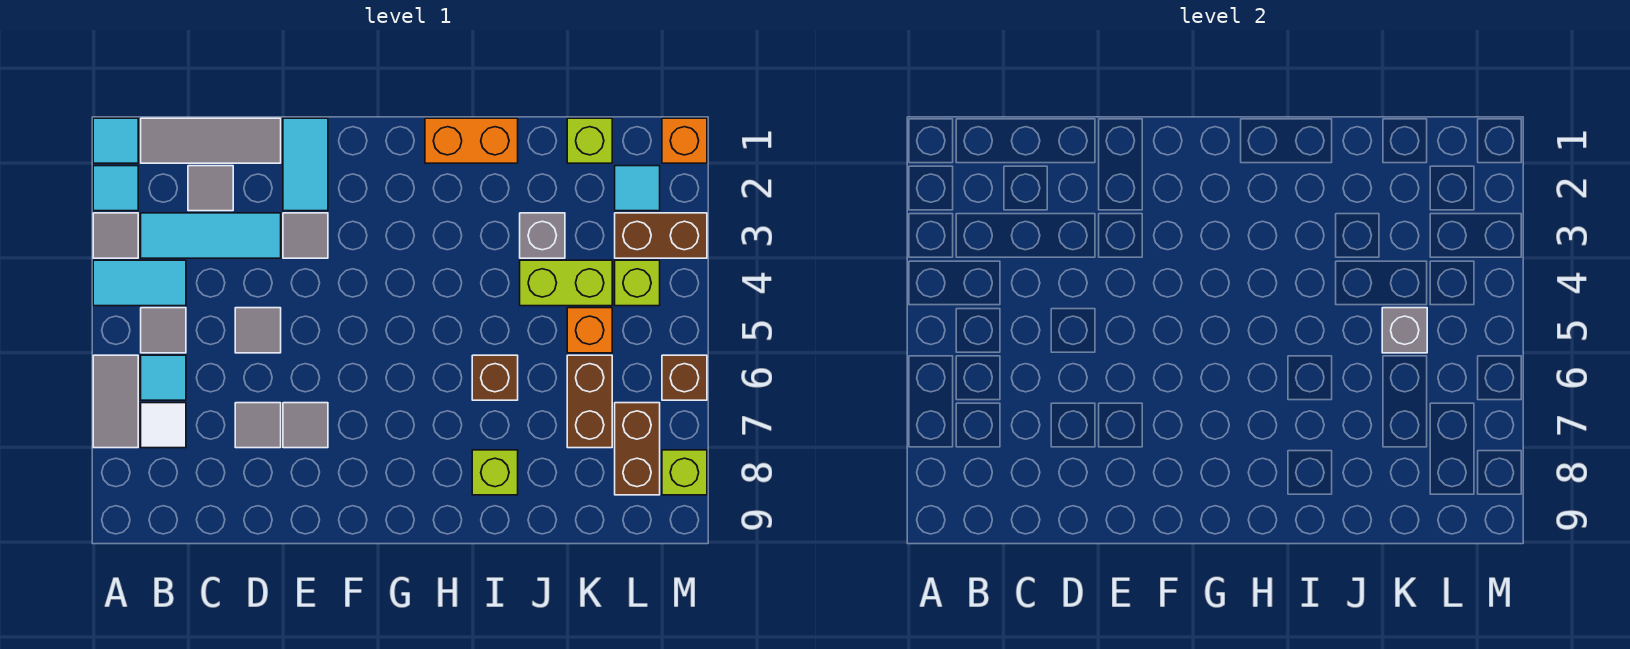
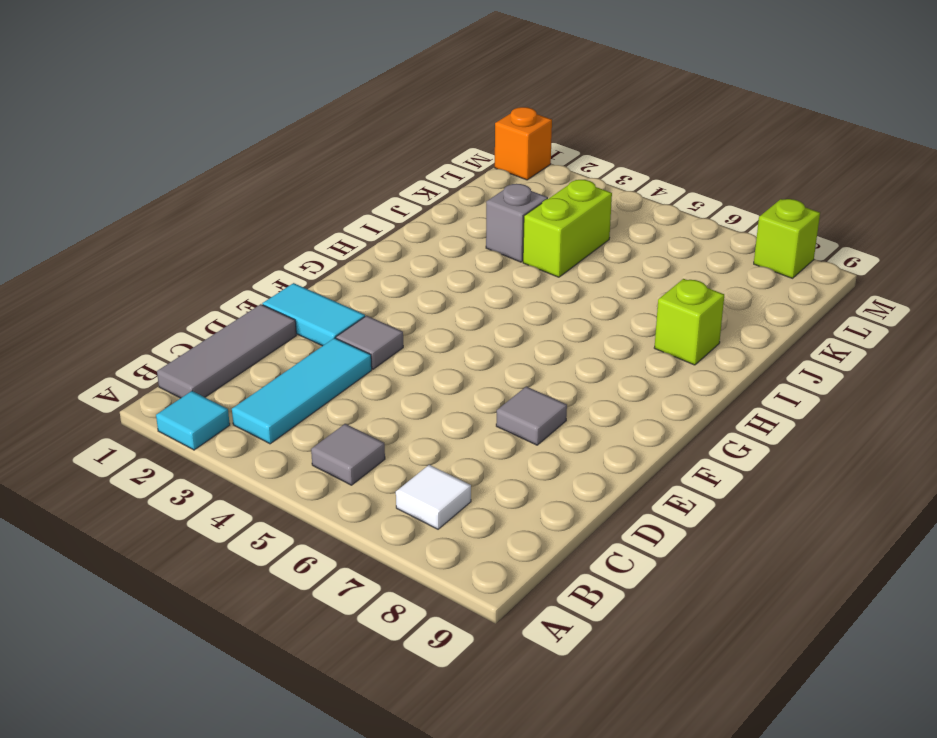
none -> cyan tile A1 level 1
none -> grey tile A3 level 1
none -> cyan tile A4:B4 level 1
none -> grey tile A6:A7 level 1

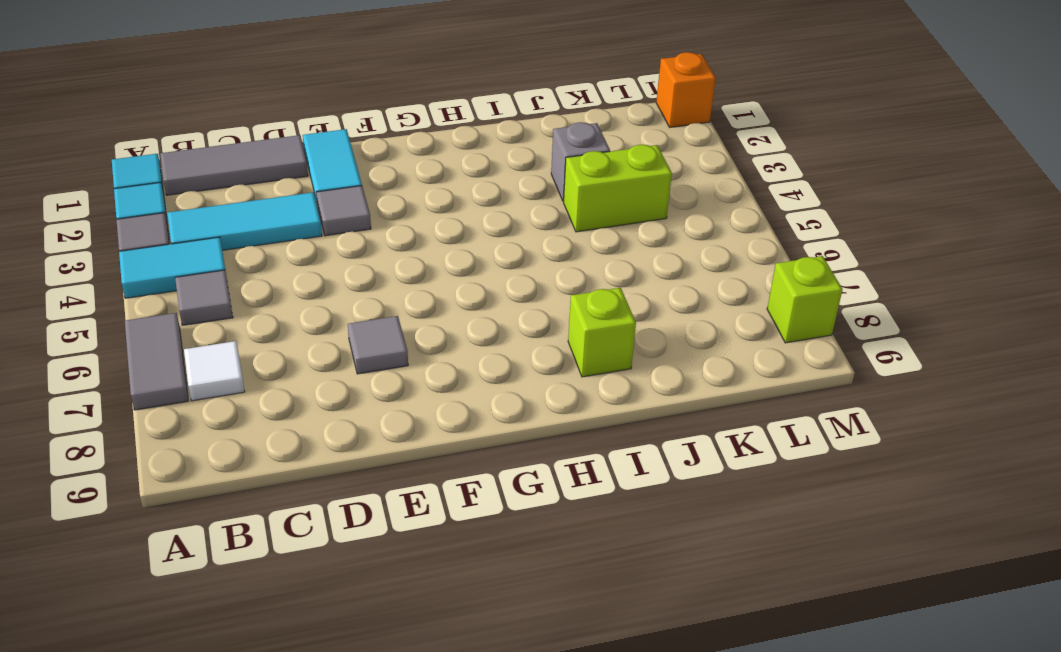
none -> cyan tile B6 level 1
none -> grey tile C2 level 1
none -> grey tile D5 level 1
none -> grey tile D7 level 1

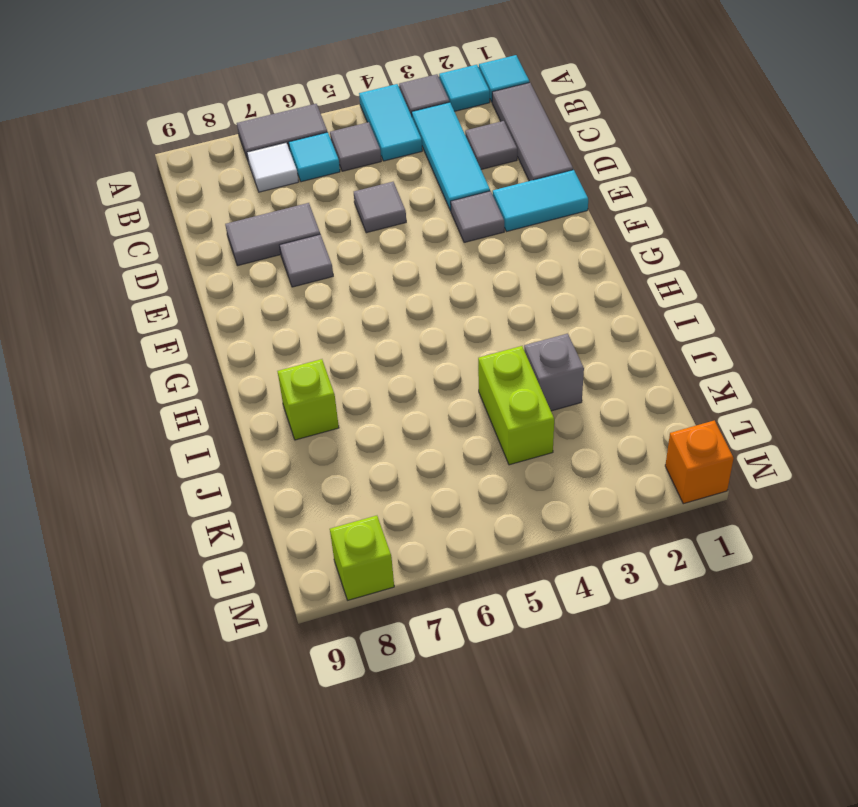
grey tile D7:D8 level 1 -> grey tile D7 level 1
none -> orange brick H1:I1 level 1
none -> brown brick I6 level 1
none -> lime brick K1 level 1
none -> orange brick K5 level 1

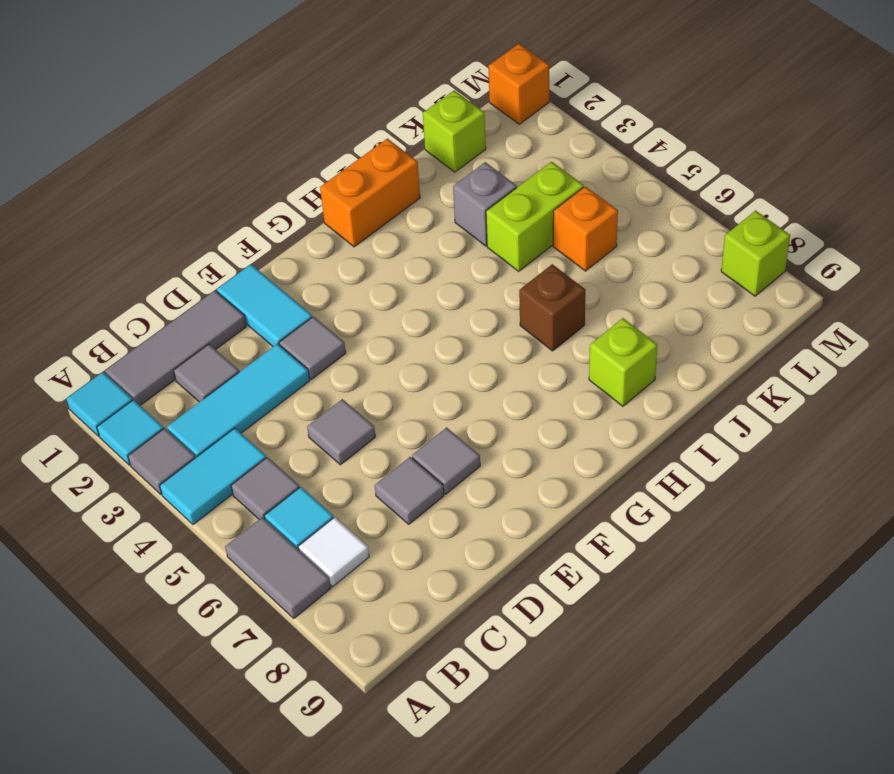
none -> brown brick K6:K7 level 1
none -> cyan tile L2 level 1
none -> brown brick L3:M3 level 1
none -> lime brick L4 level 1

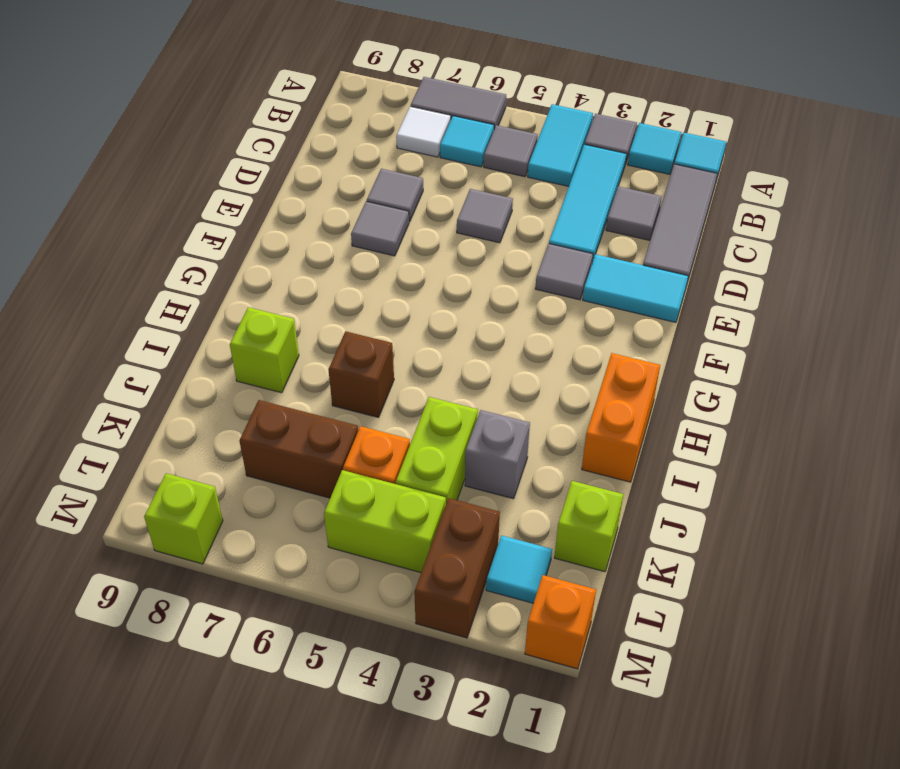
lime brick L4:L5 level 1 -> lime brick L4 level 1
none -> brown brick L7:L8 level 1
none -> brown brick M6 level 1
none -> grey brick K5 level 2

